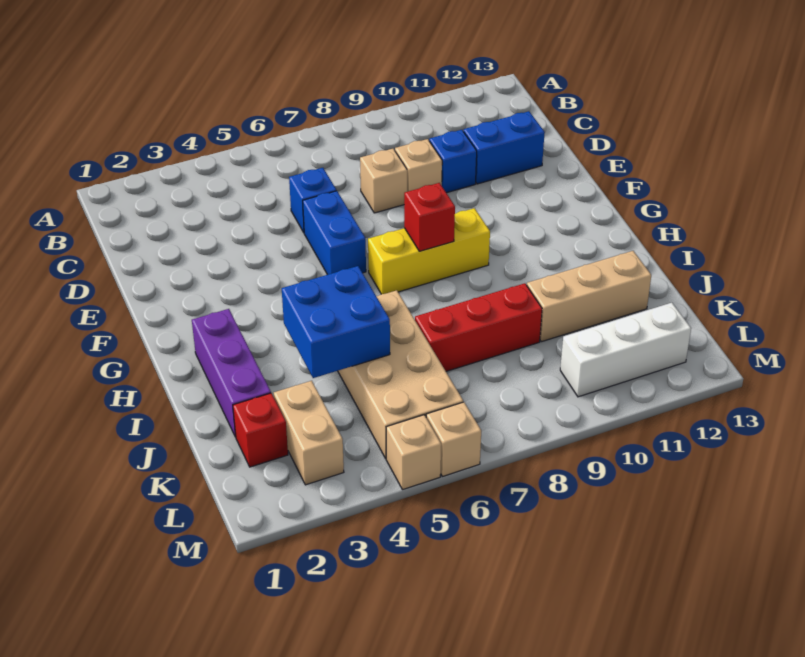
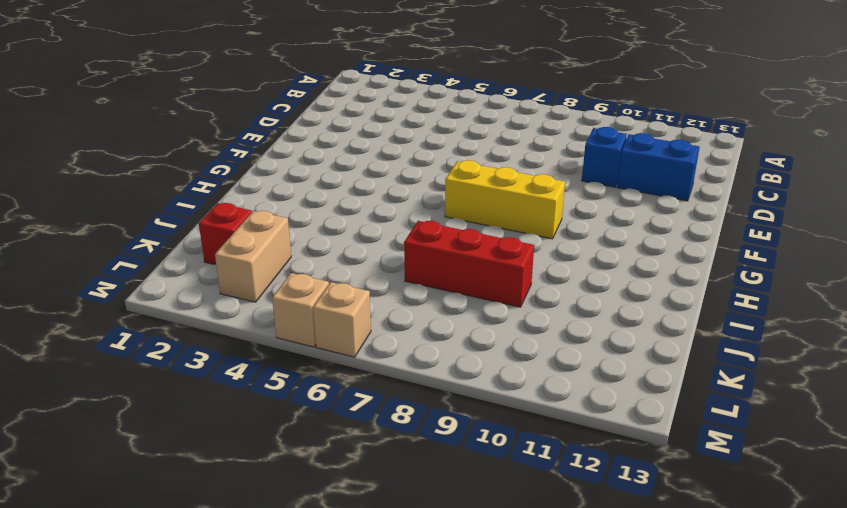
none -> blue brick D6 level 1
none -> tan brick D8 level 1
none -> tan brick D9 level 1

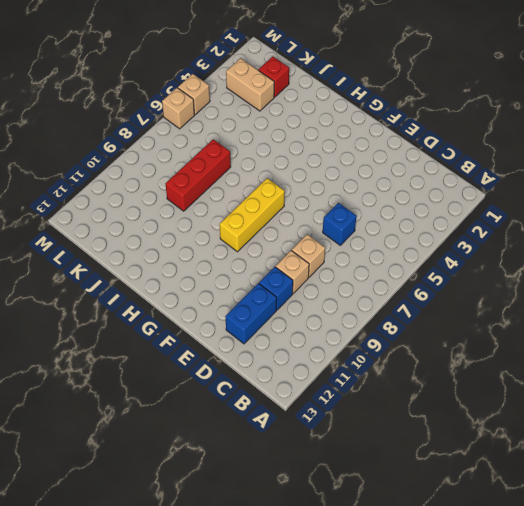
none -> blue brick E6:F6 level 1
none -> purple brick H2:J2 level 1
none -> tan brick I5:L6 level 1

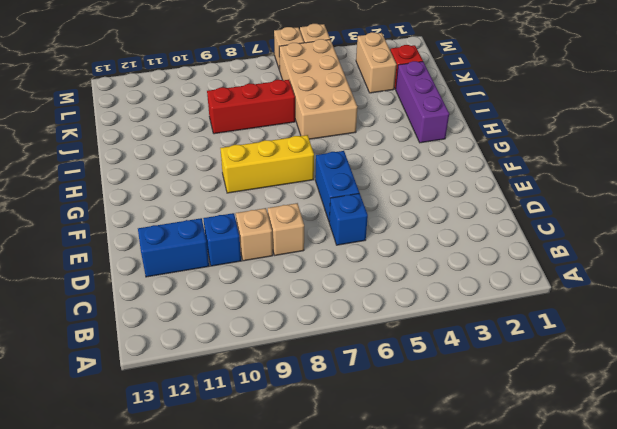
none -> tan brick J10:J12 level 1
none -> white brick L10:L12 level 1
none -> red brick G8 level 2

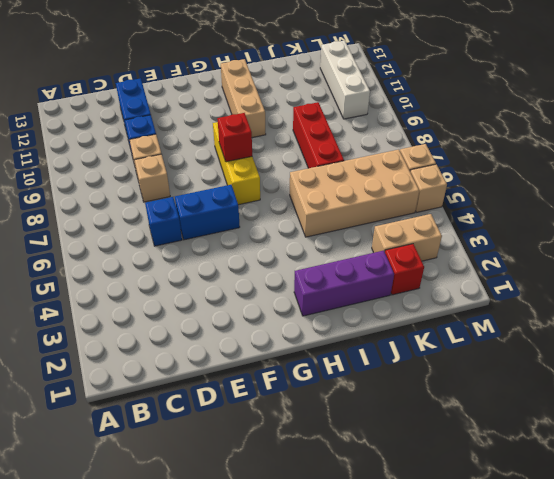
tan brick H10:H12 level 1 -> tan brick J10:J12 level 1
none -> blue brick I4:J5 level 2

